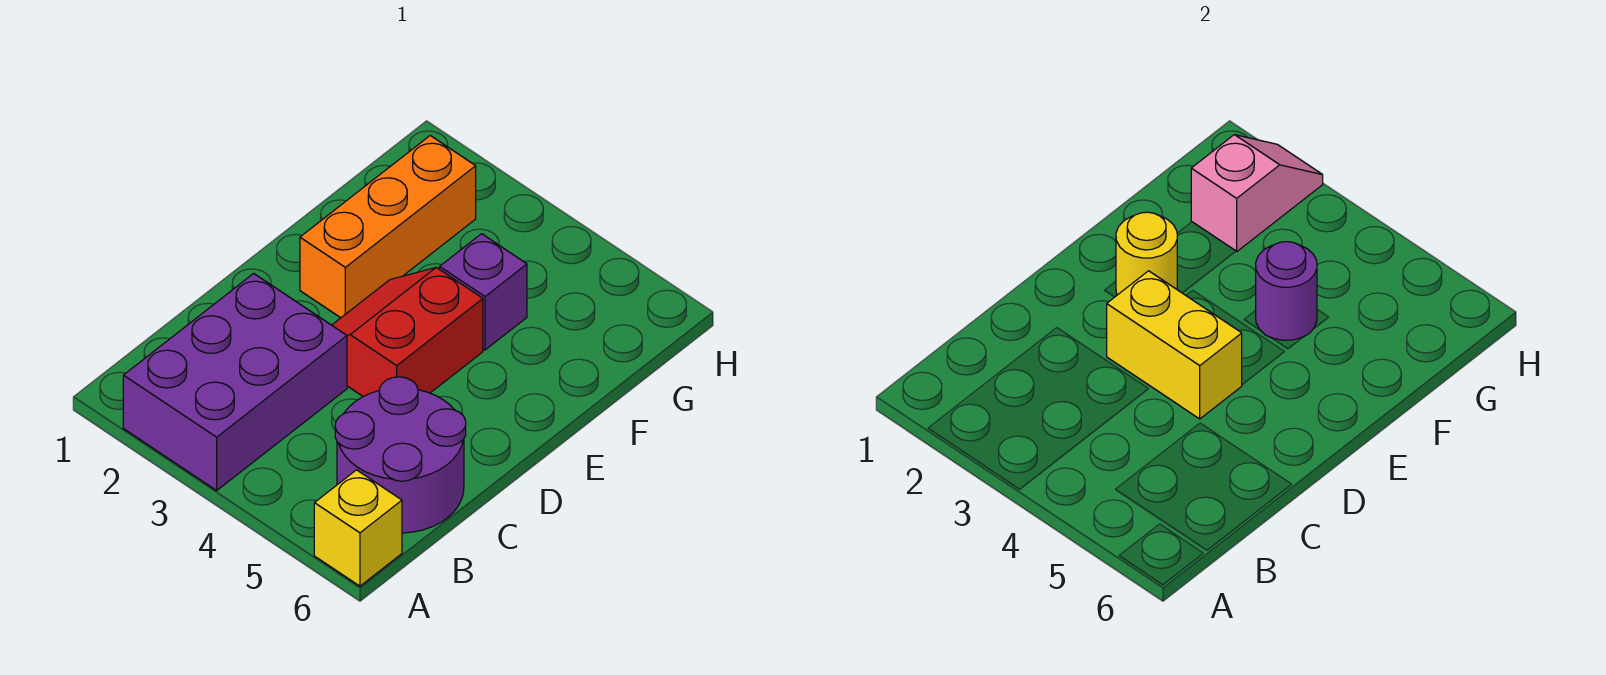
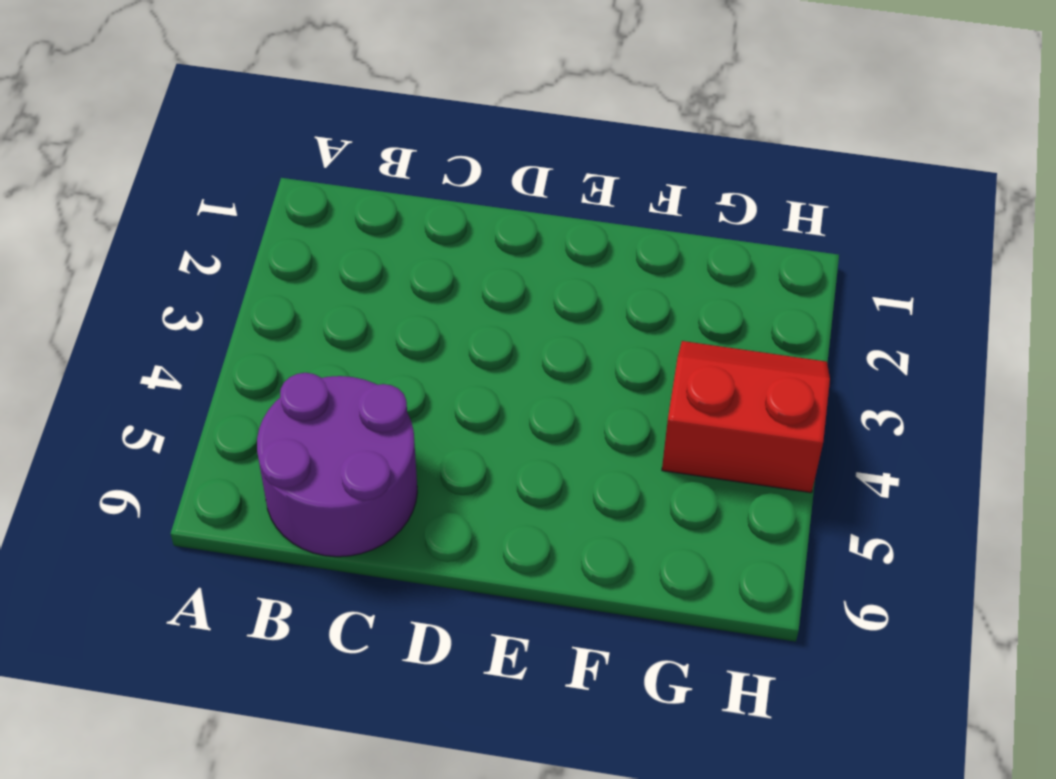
red slope G3:H4 level 1 top 4 -> red slope D3:E4 level 1 top 4
none -> purple brick A2:C3 level 1
none -> yellow brick A6 level 1

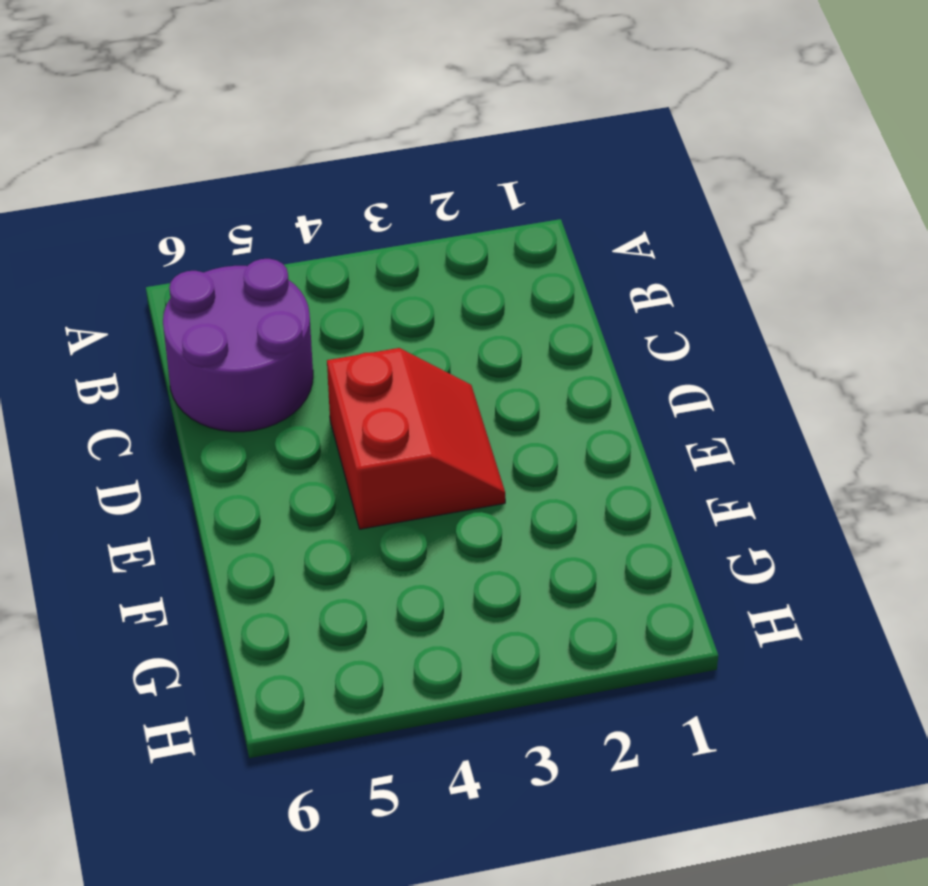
none -> purple brick A2:C3 level 1
none -> yellow brick A6 level 1

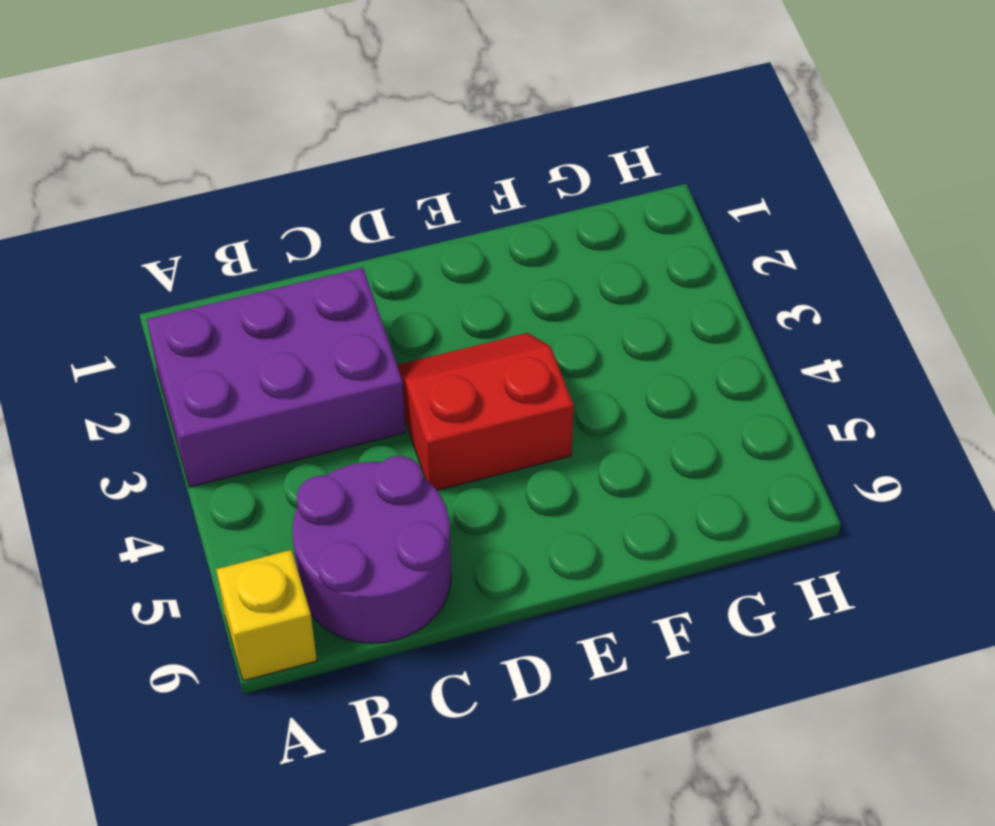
none -> orange brick E2:G2 level 1
none -> purple brick F4 level 1

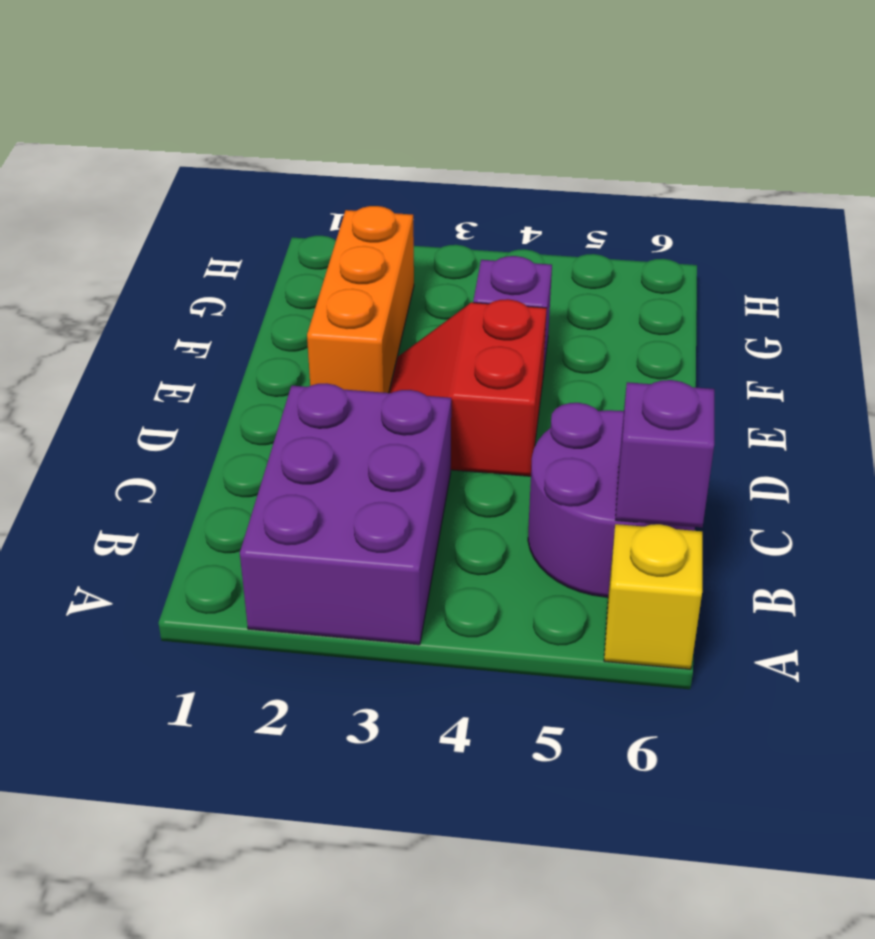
purple brick B6 level 2 -> none
none -> yellow brick D3:D4 level 2
none -> yellow round brick E2 level 2

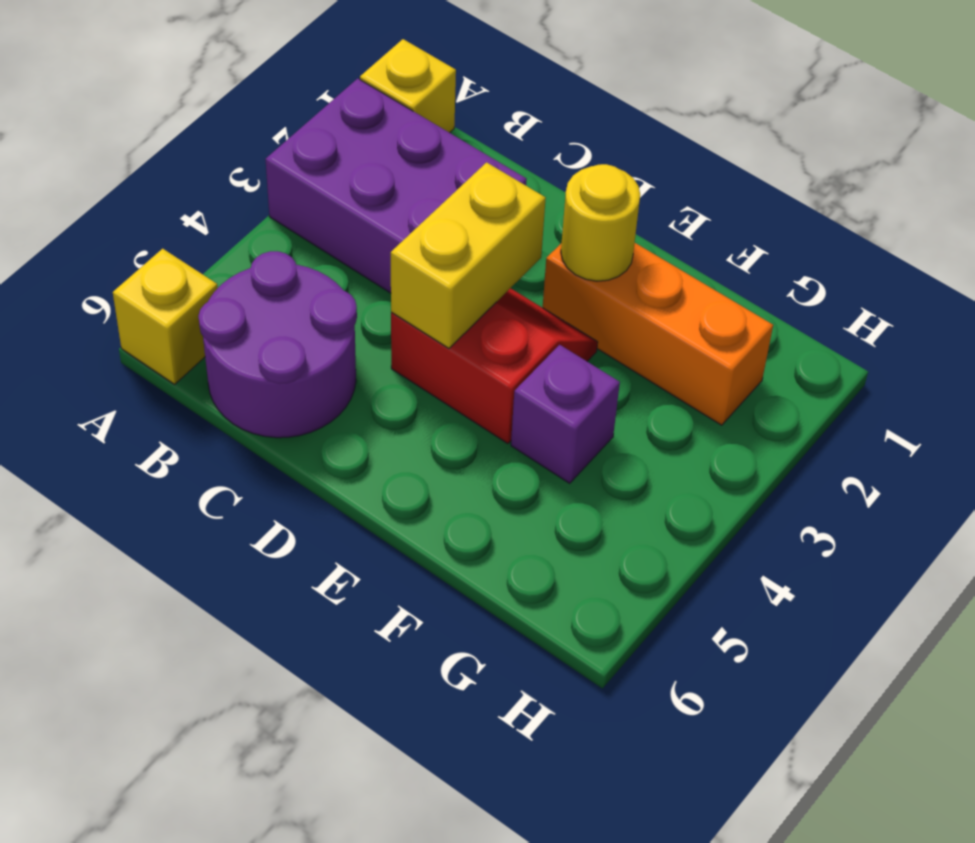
yellow brick A1 level 1 -> none
none -> purple round brick F4 level 2
none -> pink slope G2:H2 level 2 top G

